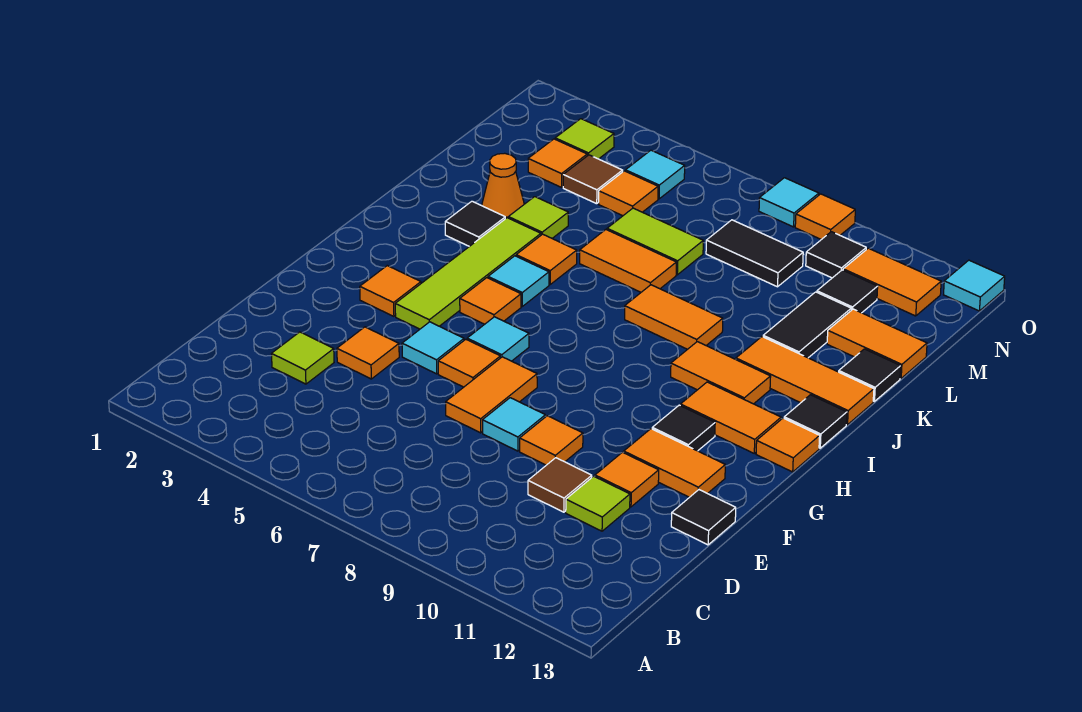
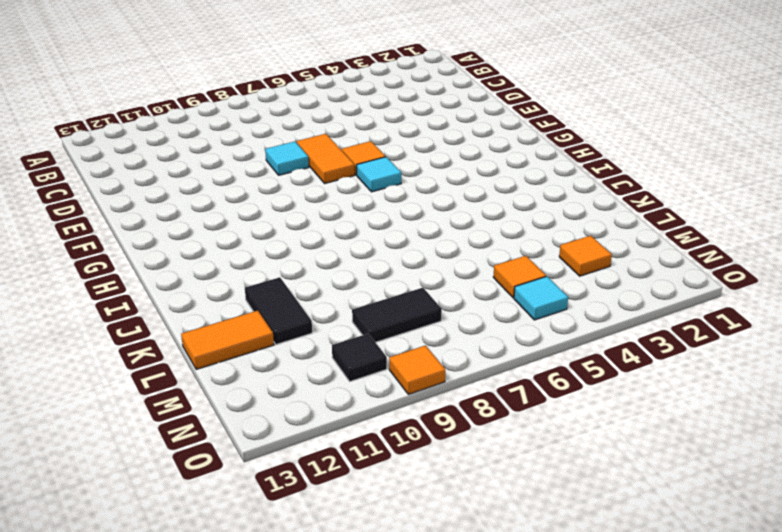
none -> lime tile D3 level 1
none -> brown tile D10 level 1
none -> lime tile D11 level 1
none -> orange tile E4 level 1

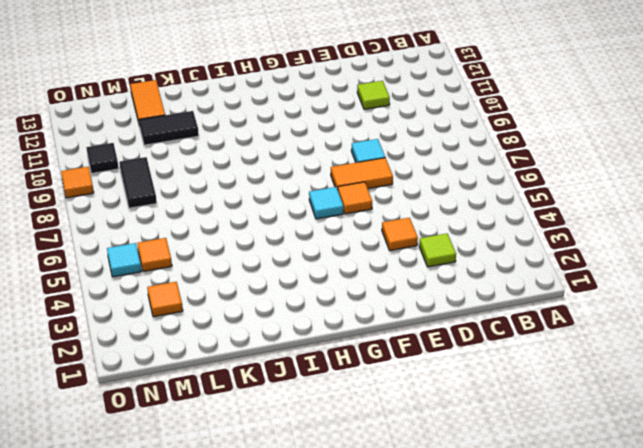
none -> brown tile D10 level 1
none -> orange tile E9 level 1
none -> orange tile E11 level 1
none -> black tile E13 level 1

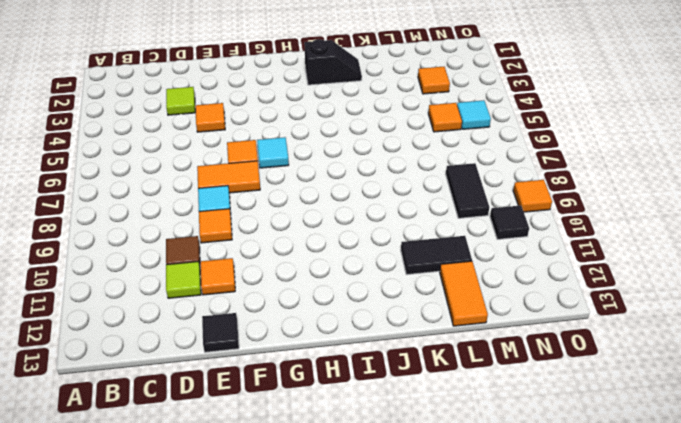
black slope I2:J2 level 1 top I -> none
none -> cyan tile F5 level 1
none -> orange tile F11:F12 level 1
none -> orange tile G3 level 1
none -> lime tile G4:J4 level 1

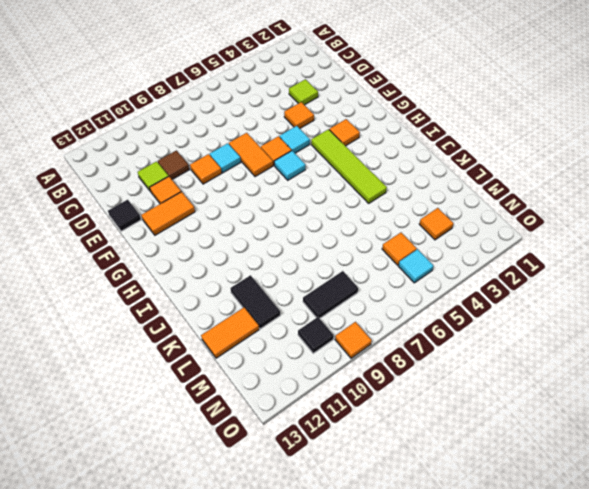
none -> black tile G11 level 1
none -> orange tile H5 level 1
none -> orange tile H11:H12 level 1
none -> orange tile H13 level 1

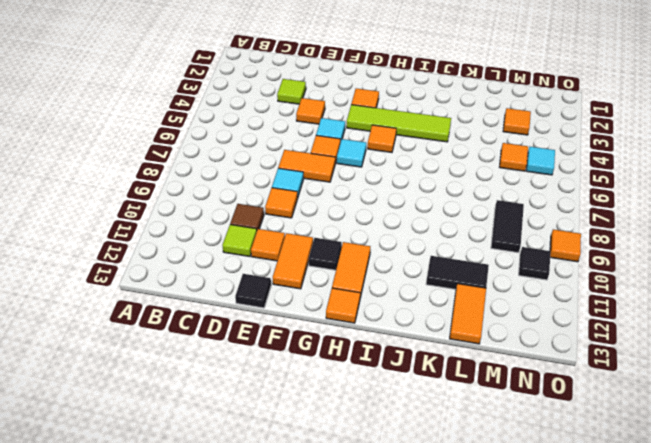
none -> cyan tile I5 level 1
none -> orange tile I10:I11 level 1
none -> black tile I13 level 1
none -> black tile J3 level 1

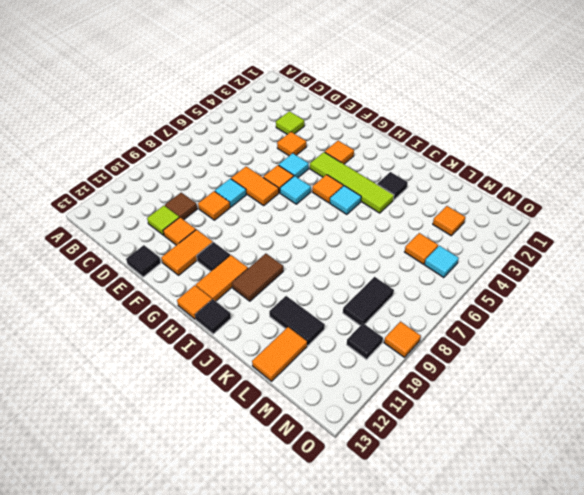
brown tile I10:I11 level 1 -> orange tile I10:I11 level 1
none -> orange tile J5 level 1
none -> orange tile J8:J9 level 1
none -> orange tile J11:J13 level 1
none -> orange cone K3 level 1

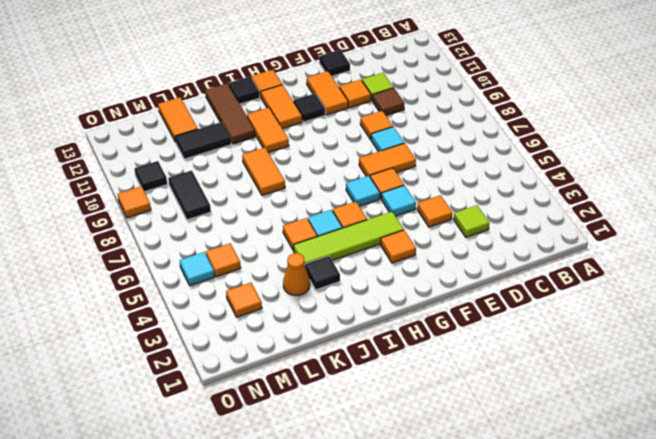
brown tile J11:J13 level 1 -> orange tile J11:J13 level 1
none -> lime tile K4 level 1
none -> orange tile K6:K7 level 1
none -> black tile K13 level 1
none -> lime tile L6:L7 level 1

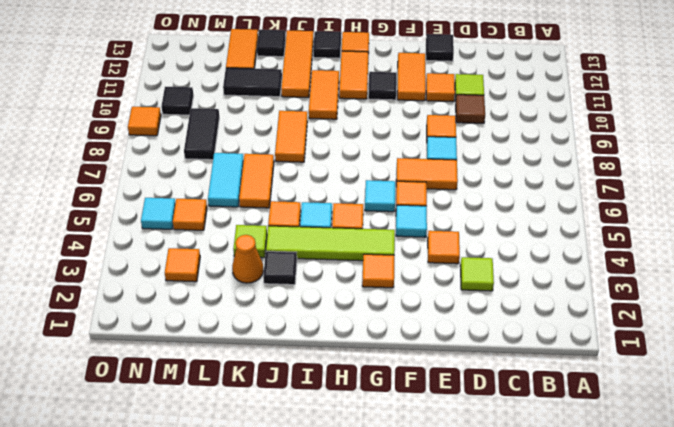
cyan tile L6:L7 level 1 -> lime tile L6:L7 level 1
none -> brown tile M4 level 1
none -> black tile M11 level 1
none -> lime tile N3 level 1
none -> orange tile N11:N12 level 1

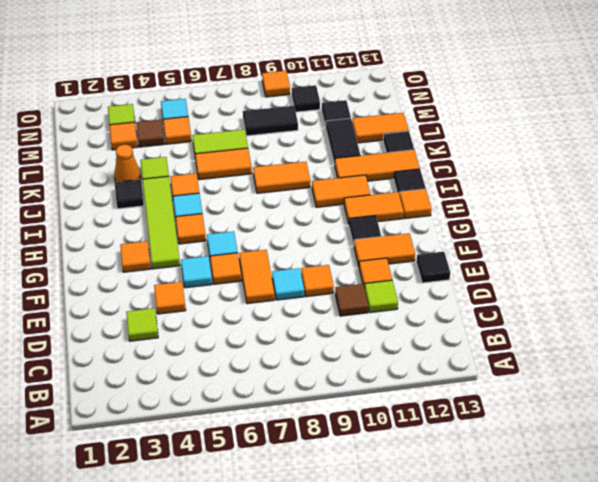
none -> orange tile N11:N12 level 1
none -> cyan tile O8 level 1
none -> cyan tile O13 level 1

